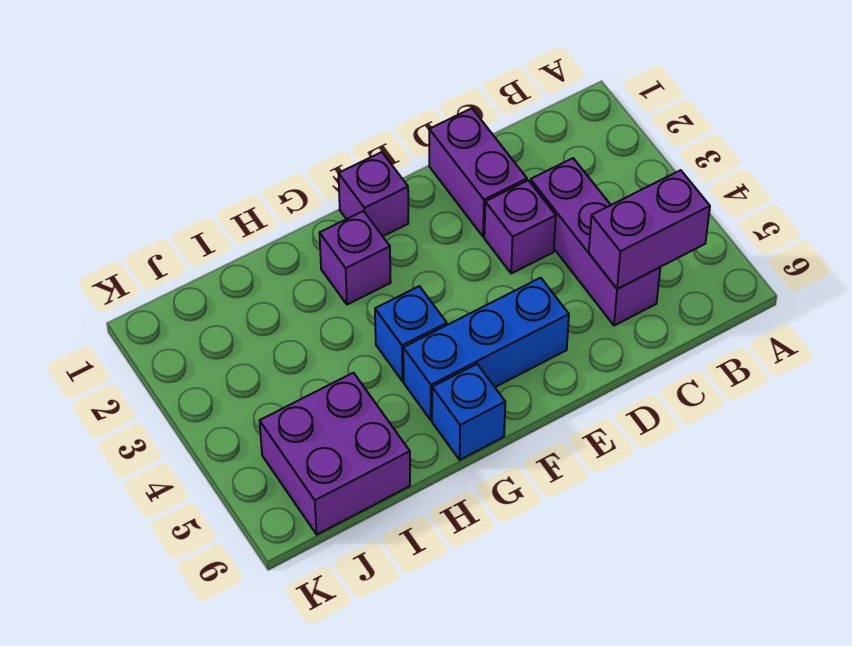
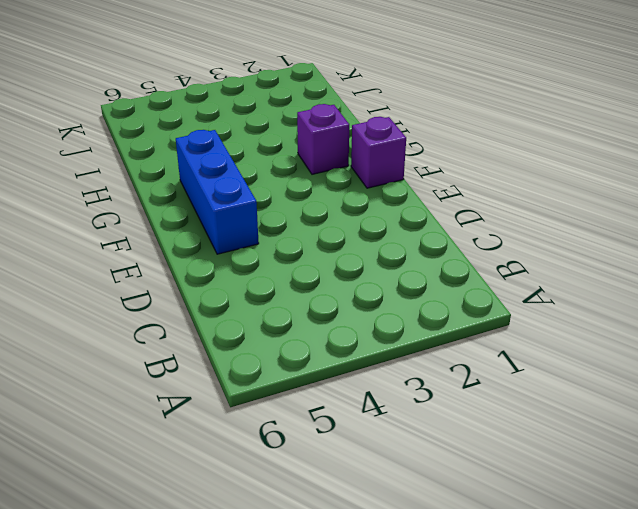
none -> purple brick C3:C5 level 1
none -> purple brick D1:D2 level 1

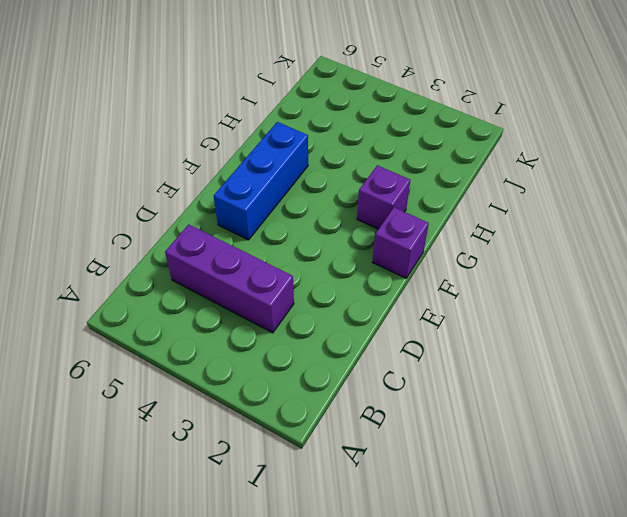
none -> purple brick D1:D2 level 1
none -> purple brick D3 level 1

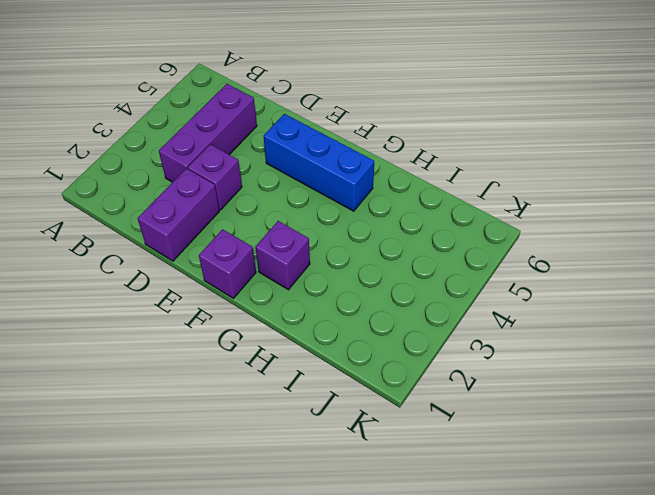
none -> blue brick G4 level 1
none -> blue brick G6 level 1

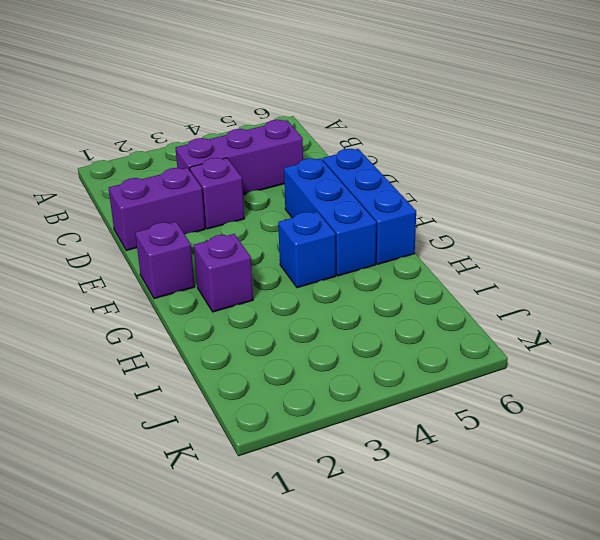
blue brick E6:G6 level 1 -> blue brick G6 level 1
none -> purple brick I5:J6 level 1
none -> purple brick B5:C5 level 2

